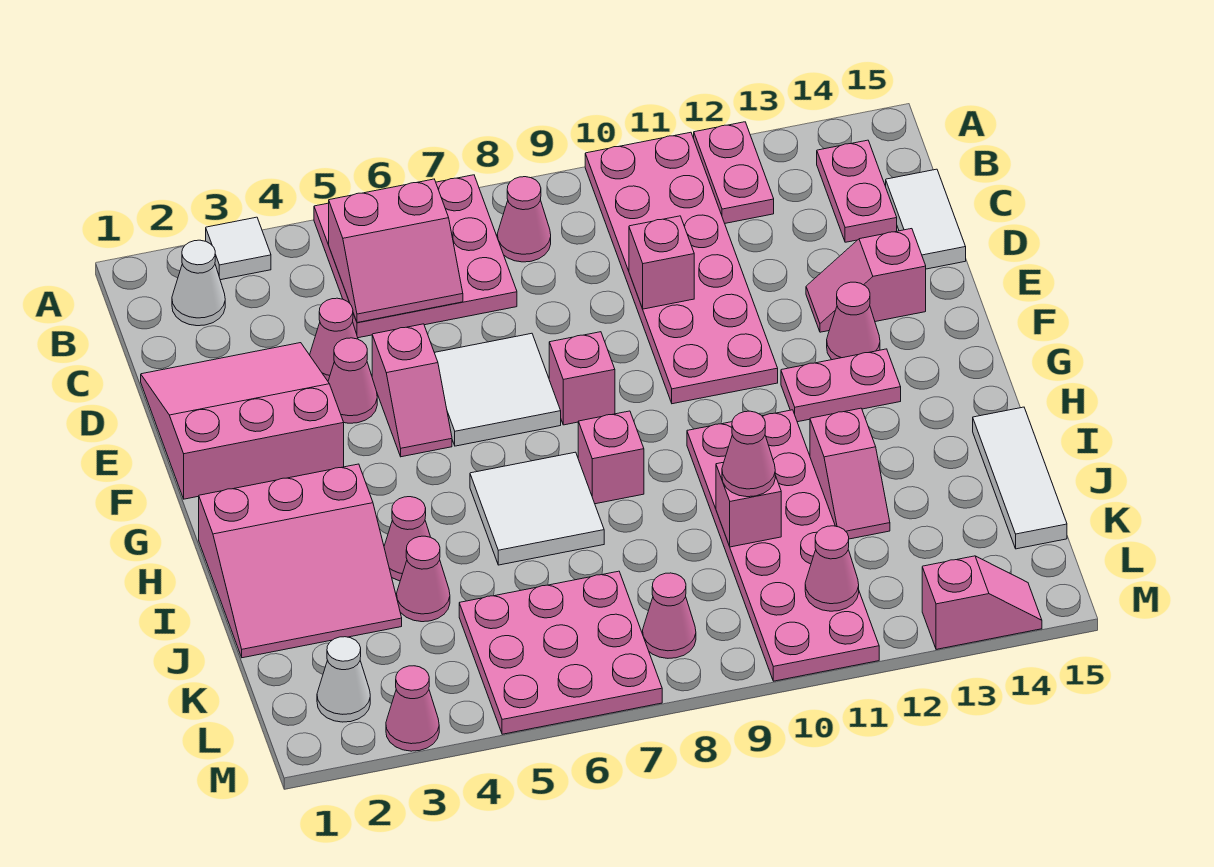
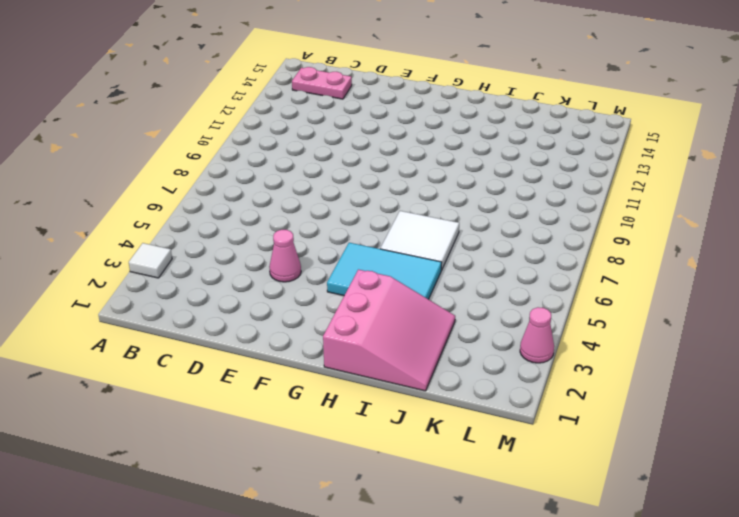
cyan tile G4:I5 level 1 -> pink cone I4 level 1
none -> pink plate A5:C7 level 1
none -> pink plate A10:F11 level 1
none -> pink plate A12:B12 level 1
none -> white cone B2 level 1

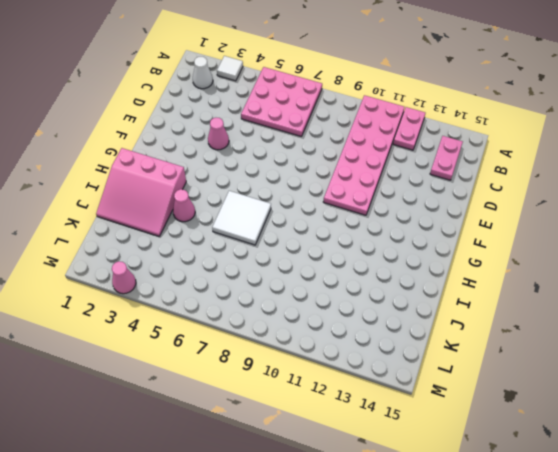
none -> pink cone B8 level 1
none -> white tile C15:D15 level 1
none -> pink slope D1:F3 level 1 top F
none -> pink cone D4 level 1

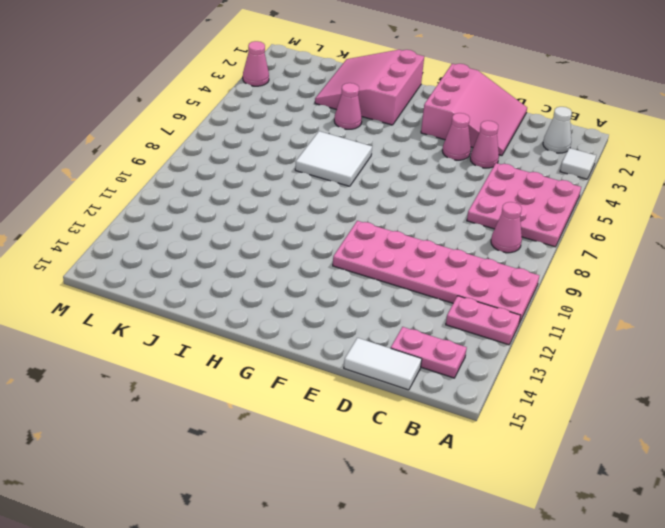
none -> pink slope E5:F5 level 1 top E
none -> white tile E6:F7 level 1
none -> pink slope E13:E14 level 1 top 14
none -> pink brick F8 level 1

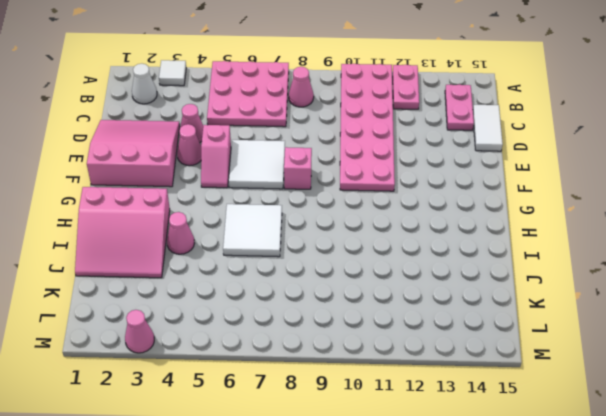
none -> pink slope E13:E14 level 1 top 14
none -> pink cone F13 level 1
none -> pink plate G12:G13 level 1
none -> pink brick H8 level 1

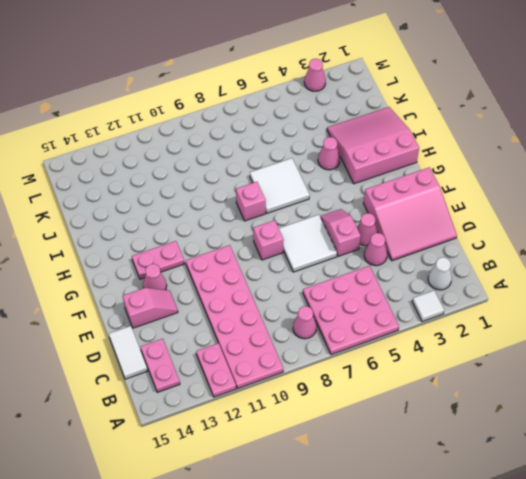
none -> pink plate H10:M11 level 1
none -> pink slope I12:J12 level 1 top I
none -> white tile I15:K15 level 1
none -> pink cone J4 level 1

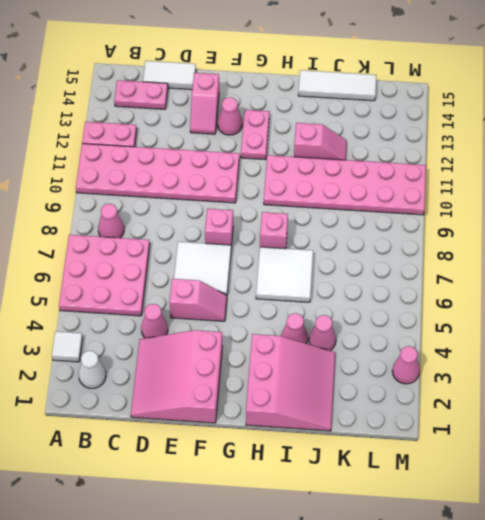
none -> pink cone E4 level 1
none -> pink plate K5:M7 level 1
none -> white cone L2 level 1
none -> pink cone L8 level 1

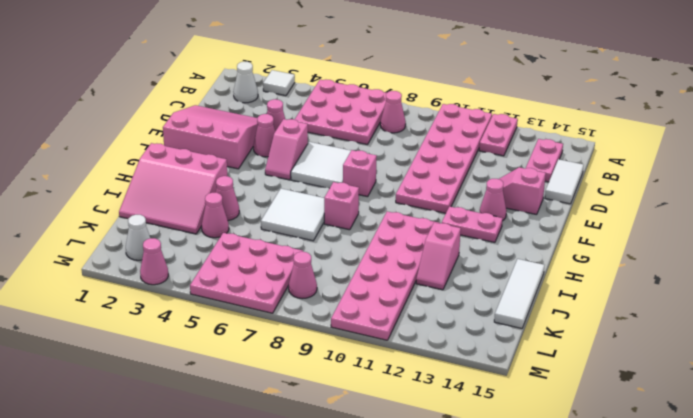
none -> pink slope M13:M14 level 1 top 13
none -> pink slope B5:C6 level 2 top B
none -> pink brick D10 level 2
none -> pink brick J10 level 2

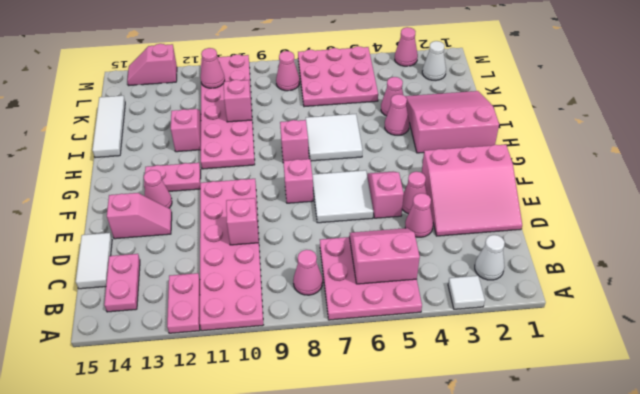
none -> pink cone J10 level 3

